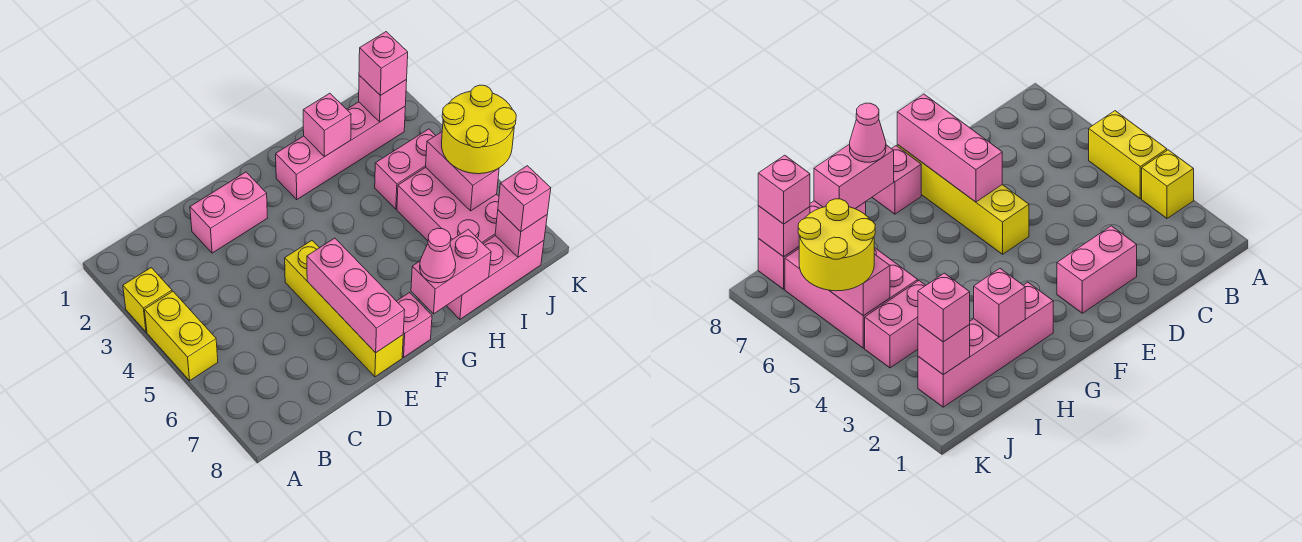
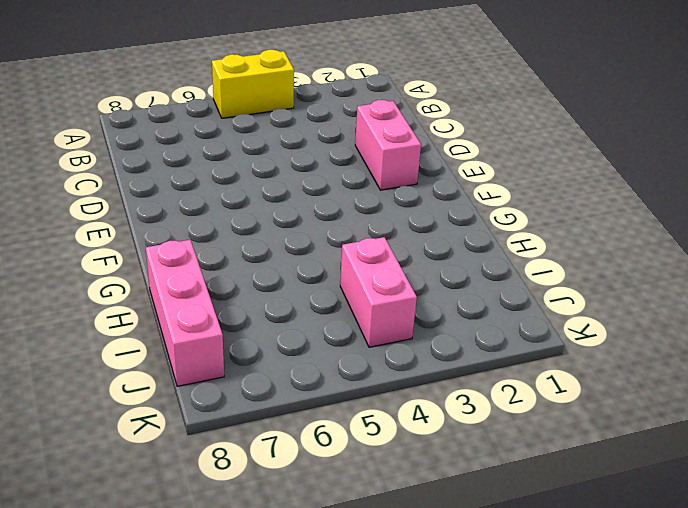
none -> yellow brick A3 level 1
none -> yellow brick E5:E8 level 1
none -> pink brick F8 level 1

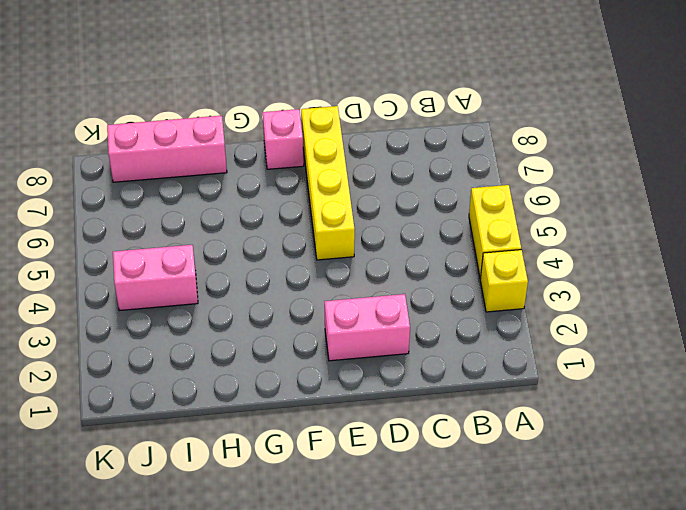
none -> pink brick G2:J2 level 1
none -> pink brick I5:J7 level 1
none -> pink brick E6:E8 level 2

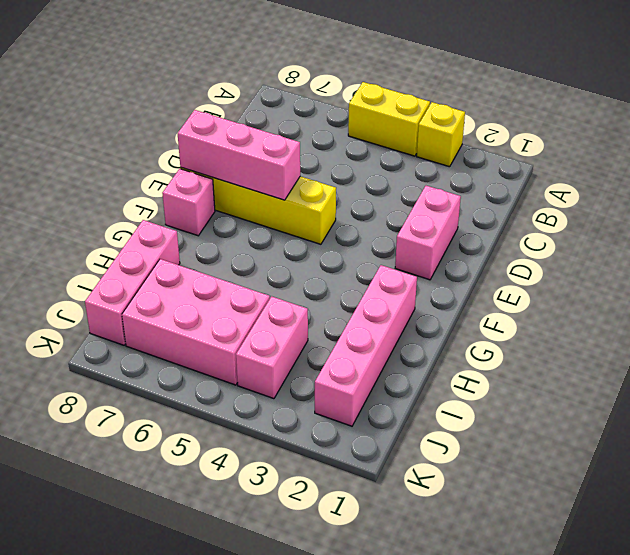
none -> pink brick G8:H8 level 2
none -> pink brick H2 level 2
none -> pink brick J2 level 2

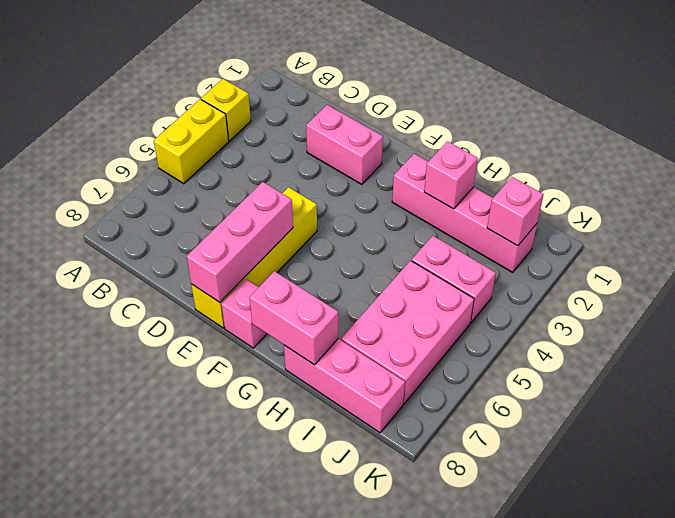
none -> pink brick J5:J6 level 2
none -> pink brick J8 level 2
none -> pink cone G8 level 3

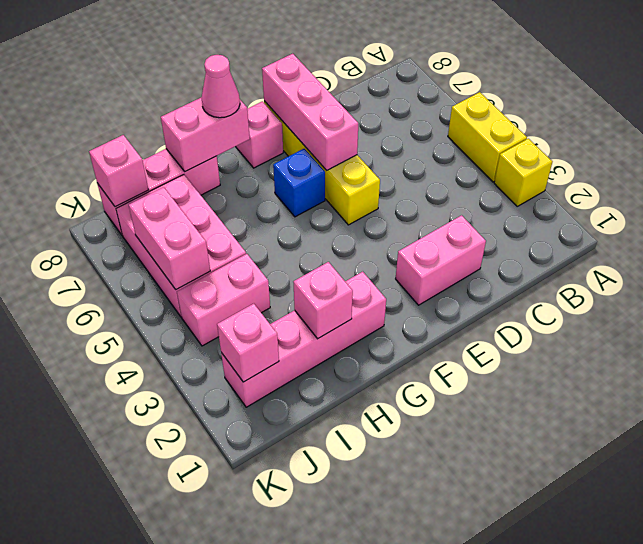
blue brick F6 level 1 -> none
none -> pink brick J2 level 3
none -> yellow round brick J5:K6 level 3
none -> pink brick J8 level 3

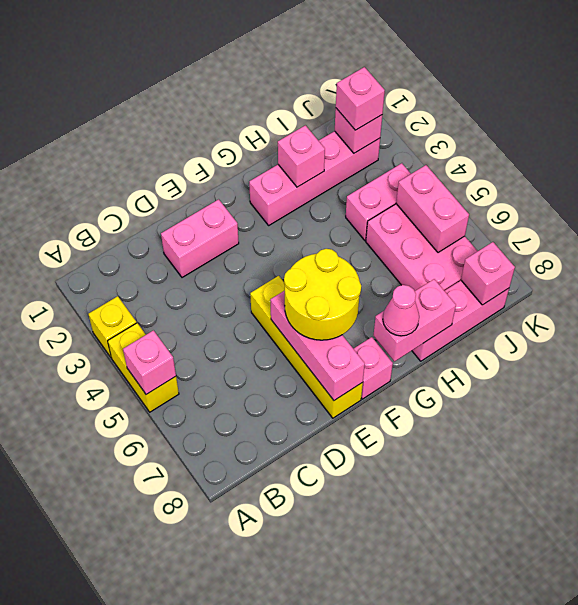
pink brick A5 level 2 -> pink brick J8 level 3
yellow round brick E6:F7 level 3 -> yellow round brick J5:K6 level 3

